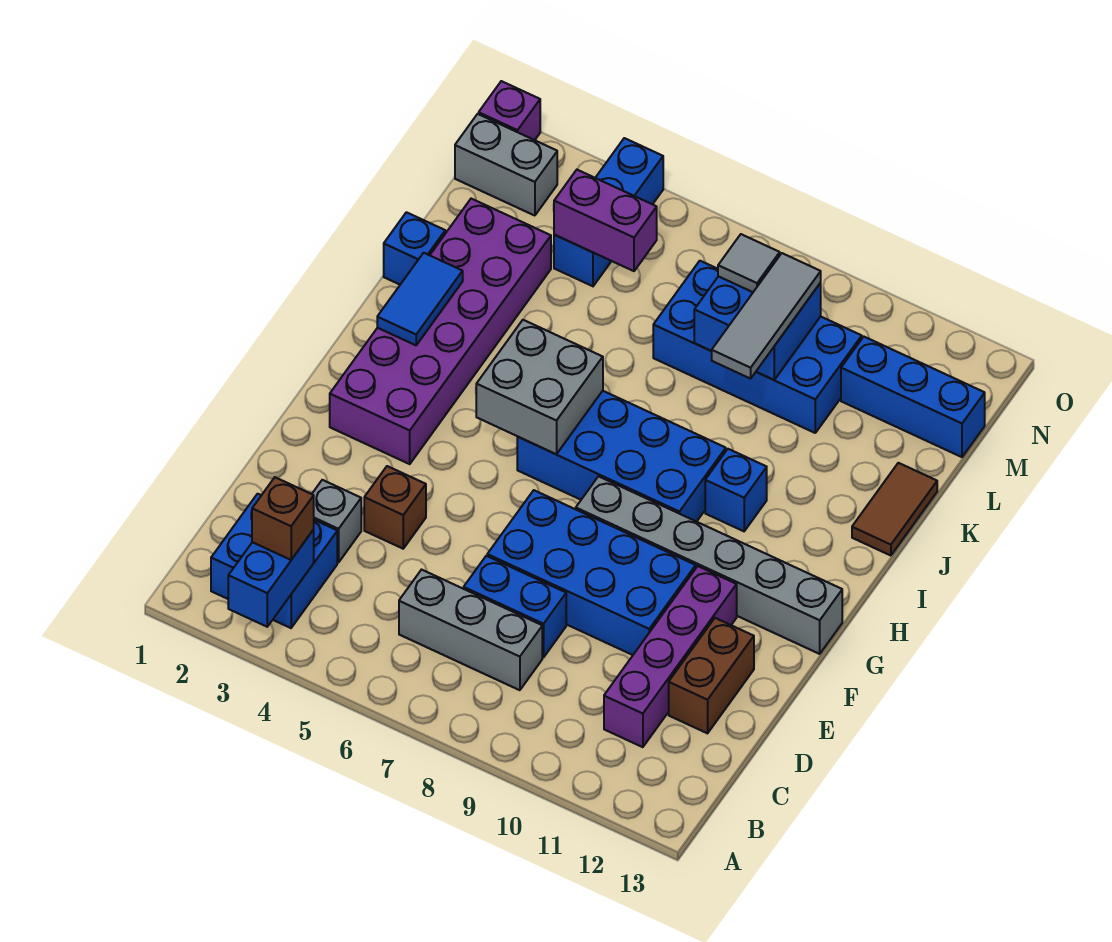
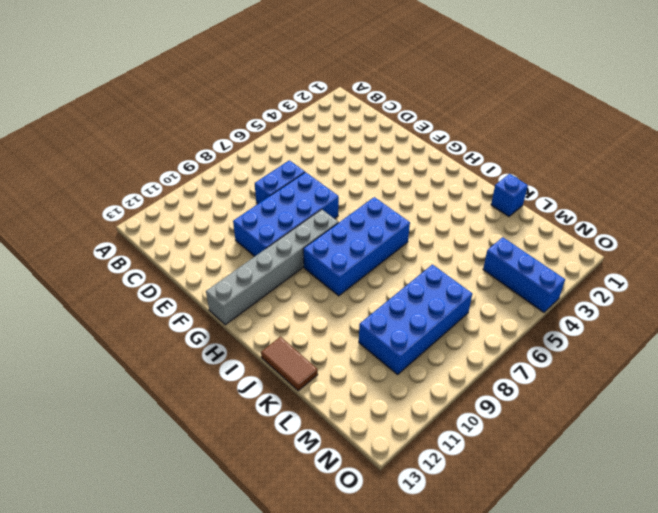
none -> blue brick B2:C3 level 1
none -> grey brick C6:C8 level 1
none -> purple brick C11:F11 level 1

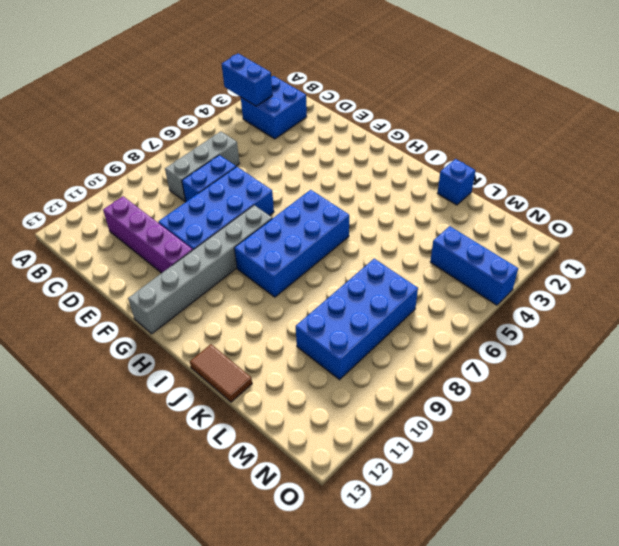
none -> grey brick D3 level 1
none -> brown brick D12:E12 level 1
none -> brown brick E4 level 1

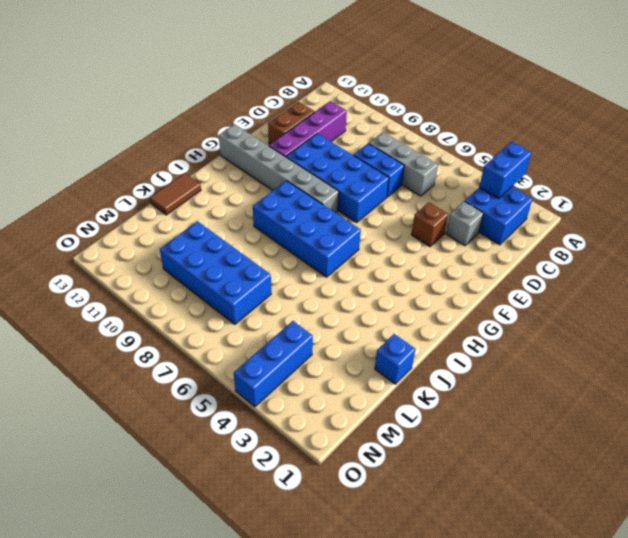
none -> purple brick G2:L3 level 1
none -> blue brick I10 level 1
none -> blue brick M11:M13 level 1

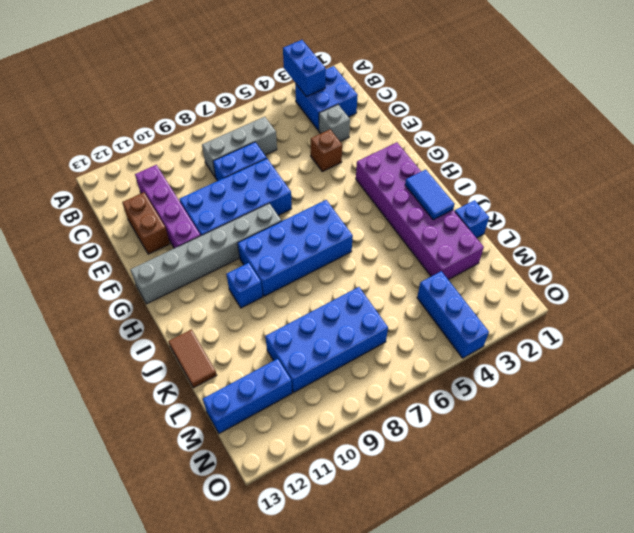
none -> grey brick N1:N2 level 1
none -> purple brick O1 level 1
none -> grey brick H5:I6 level 2

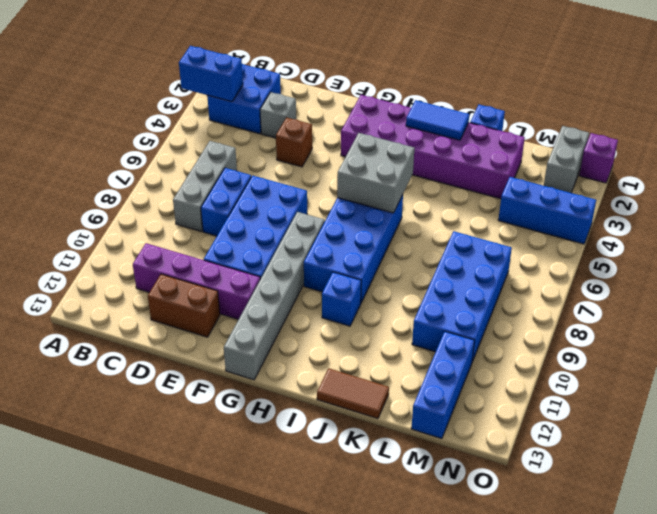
none -> blue brick L8:M9 level 2
none -> purple brick M4:M5 level 2
none -> brown brick B3 level 3

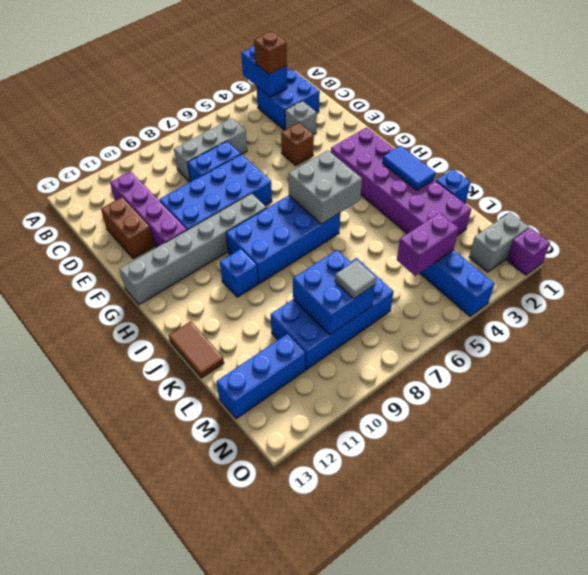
none -> grey tile K9:M9 level 3

